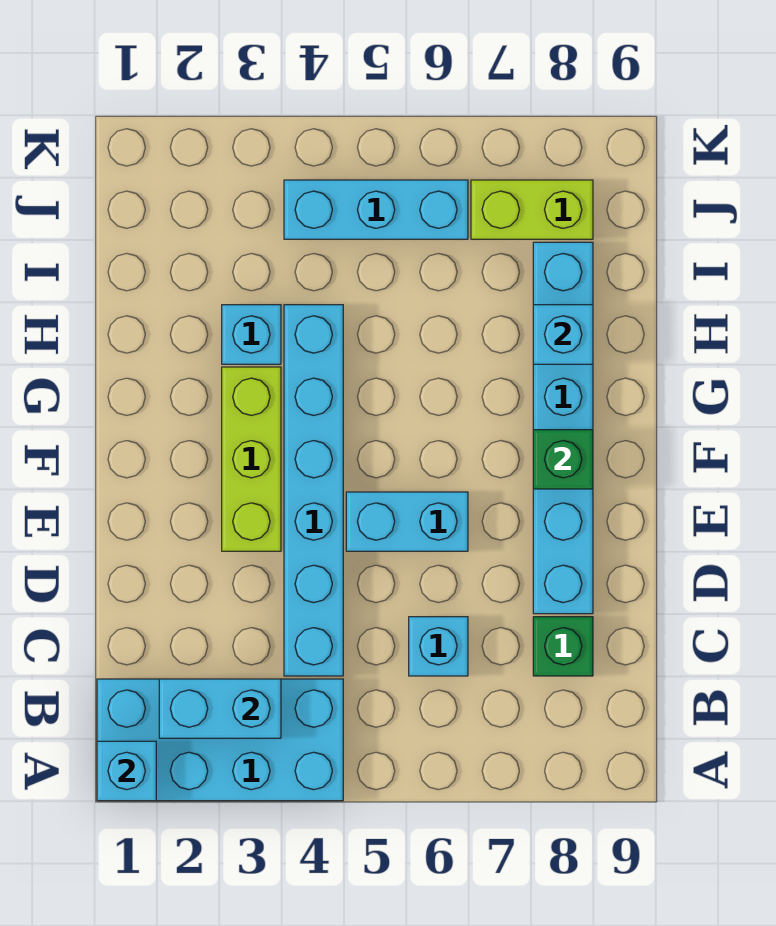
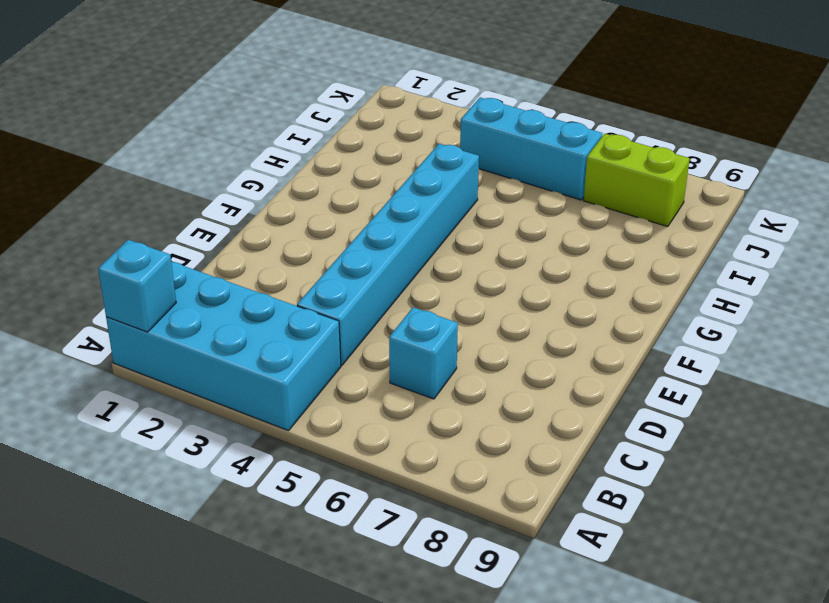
none -> green brick C8 level 1
none -> cyan brick D8:I8 level 1
none -> lime brick E3:G3 level 1

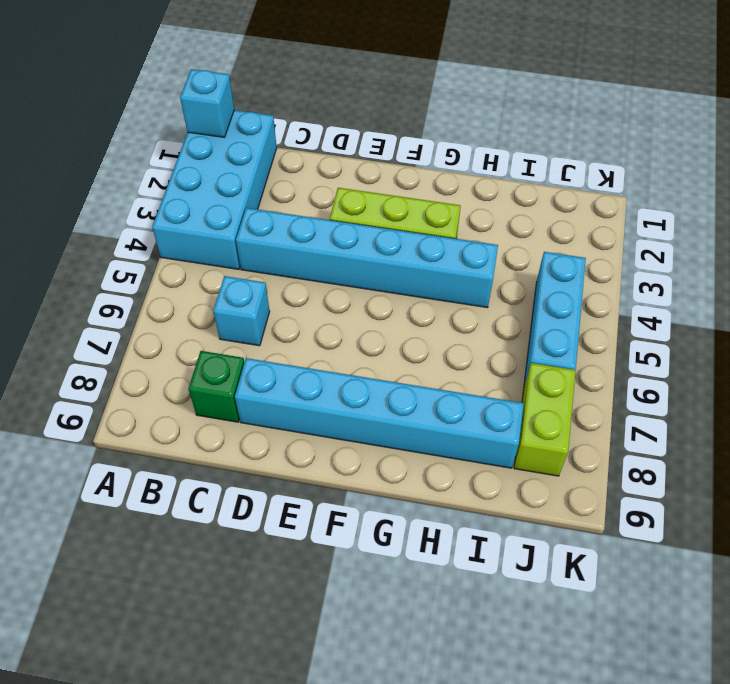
none -> cyan brick E5:E6 level 1
none -> cyan brick H3 level 1
none -> cyan brick B2:B3 level 2

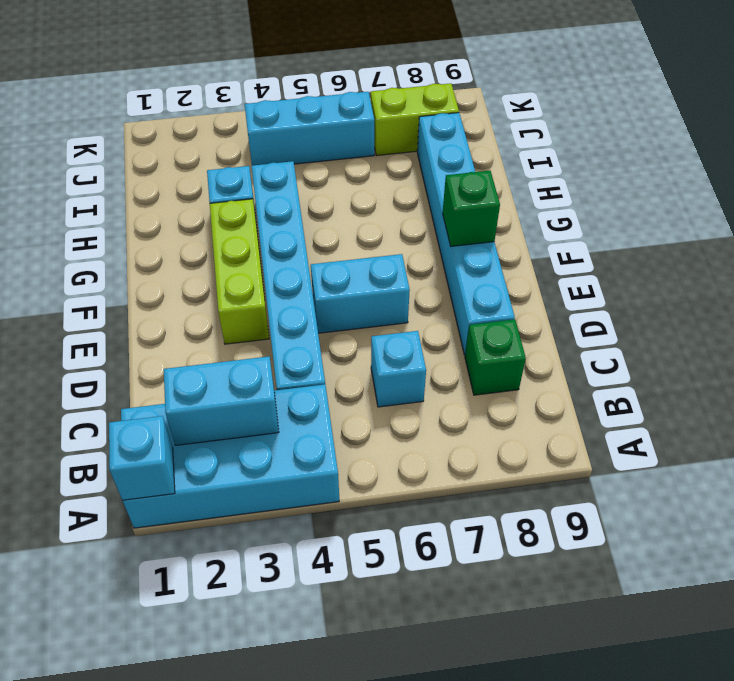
none -> cyan brick H8 level 2

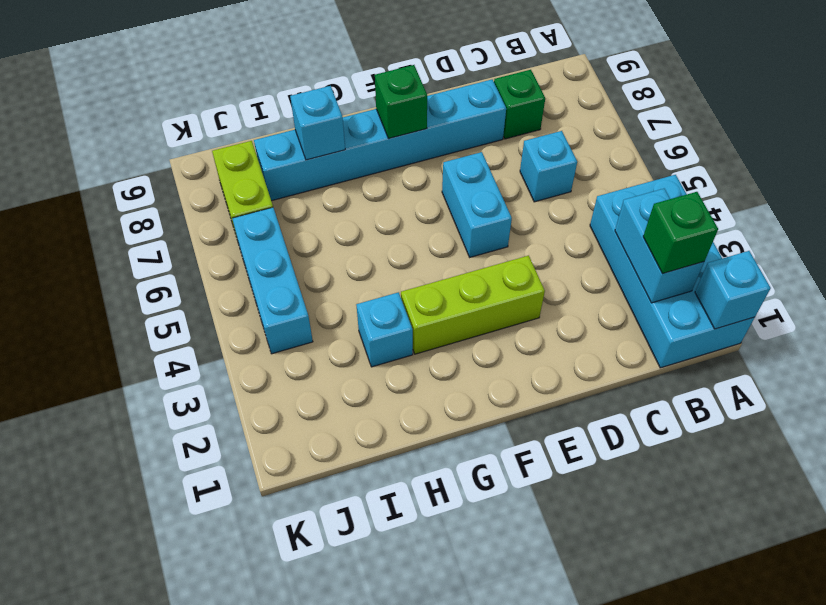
green brick B2 level 3 -> none
none -> cyan brick C4:H4 level 1

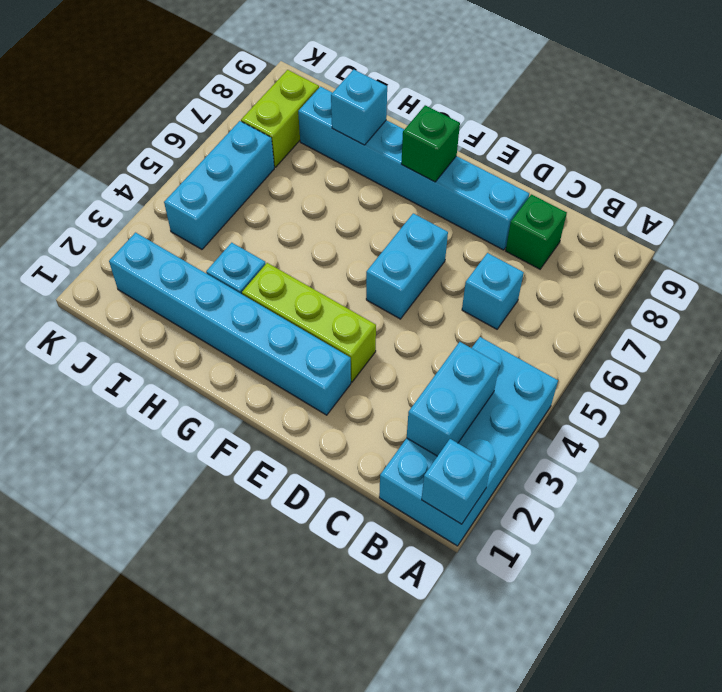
cyan brick E2:J2 level 1 -> cyan brick C4:H4 level 1

